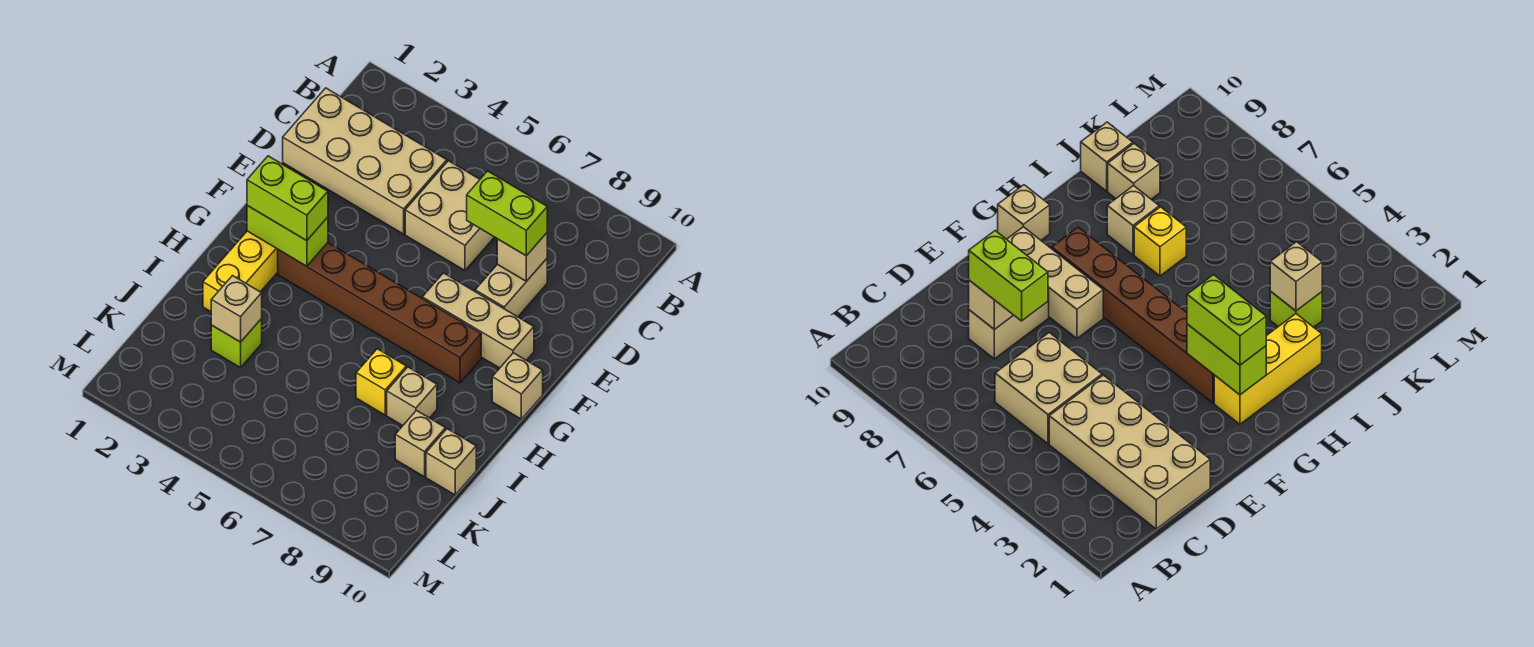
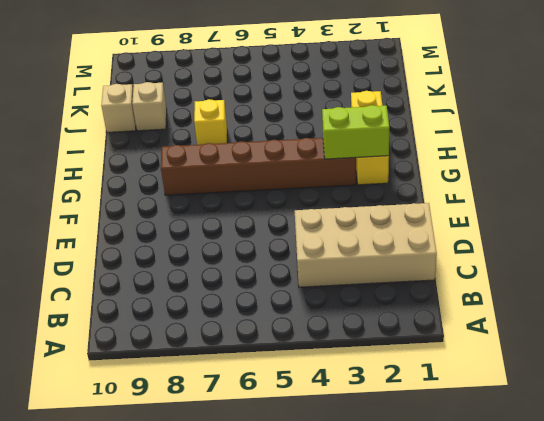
none -> tan brick C5:D6 level 1
none -> tan brick D8:E8 level 1
none -> tan brick F7:F9 level 1

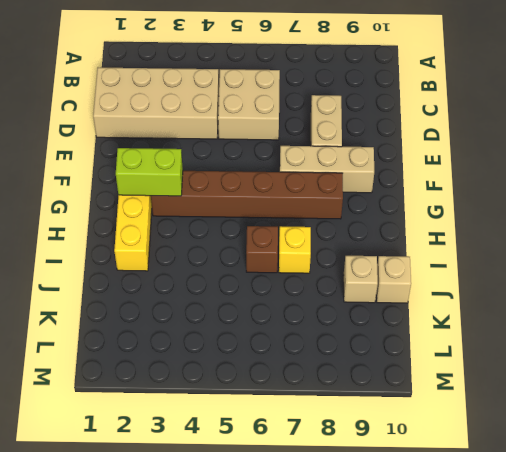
brown brick I6 level 1 -> none
none -> tan brick G10 level 1
none -> tan brick I8 level 1
none -> lime brick J3 level 1

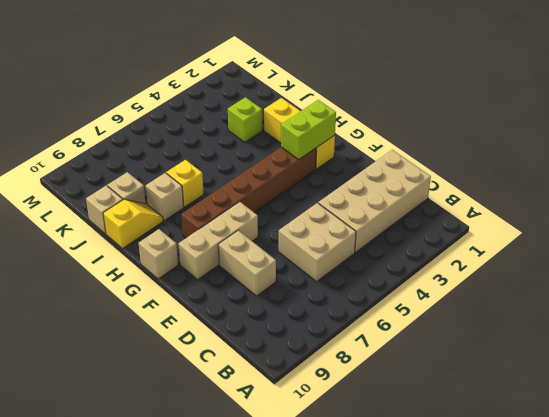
yellow slope I9:I10 level 1 top 10 -> none
none -> tan brick D8 level 2
none -> tan brick J3 level 2
none -> lime brick D7:D8 level 3

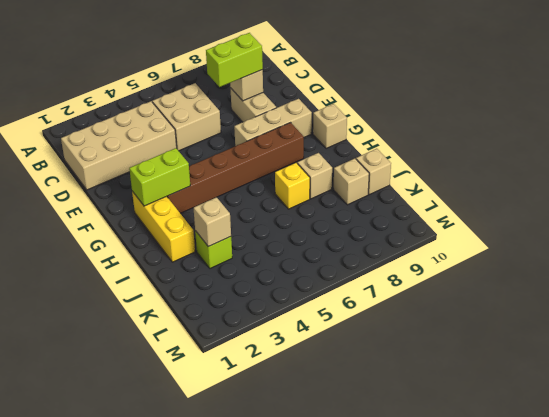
none -> lime brick G2:G3 level 3

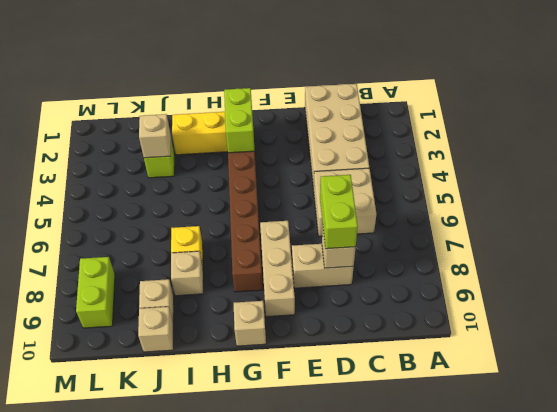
lime brick L8:L9 level 1 -> lime brick G2:G3 level 3

